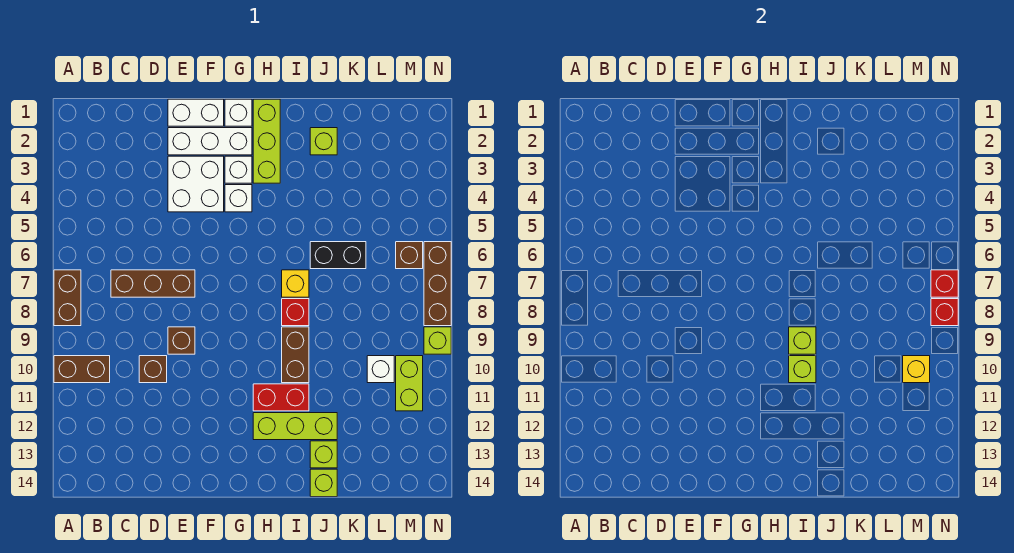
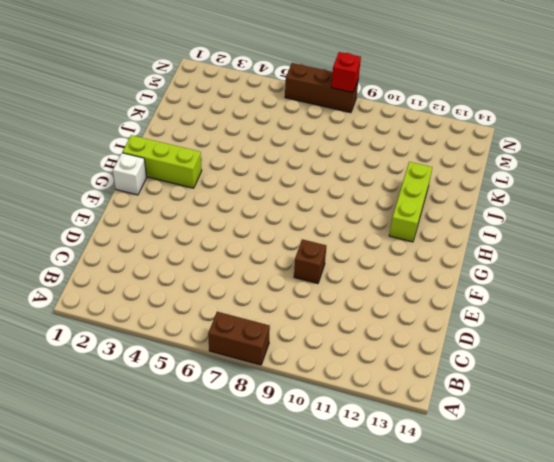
none -> brown brick A10:B10 level 1
none -> brown brick C7:E7 level 1
none -> brown brick D10 level 1
none -> white brick E1:F1 level 1

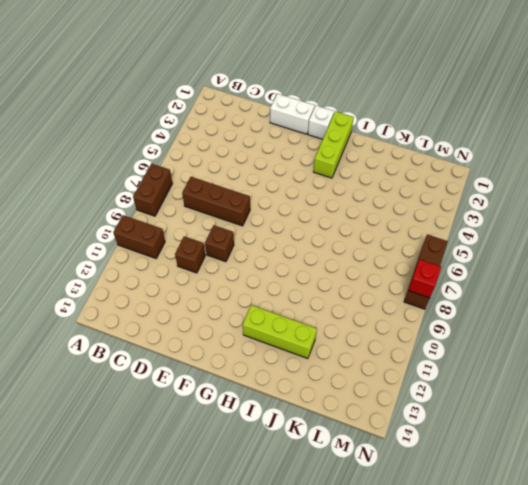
none -> white brick E2:G2 level 1
none -> white brick E3:F4 level 1
none -> white brick G3 level 1
none -> white brick G4 level 1

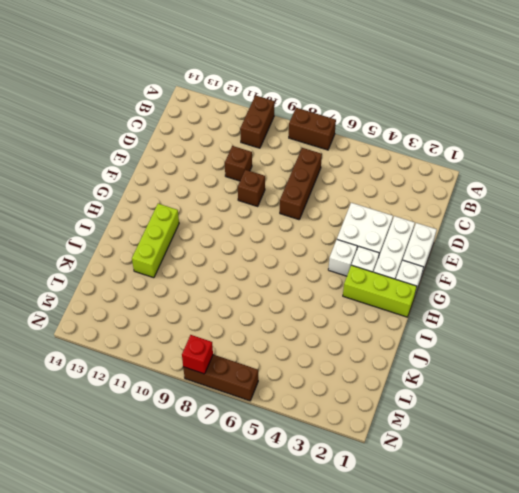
none -> red brick H11:I11 level 1
none -> yellow brick I7 level 1
none -> red brick I8 level 1
none -> brown brick I9:I10 level 1

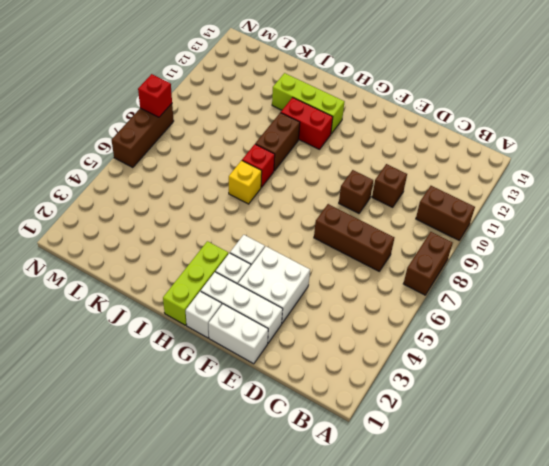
none -> lime brick J2 level 1
none -> black brick J6:K6 level 1
none -> lime brick J13 level 1
none -> lime brick J14 level 1

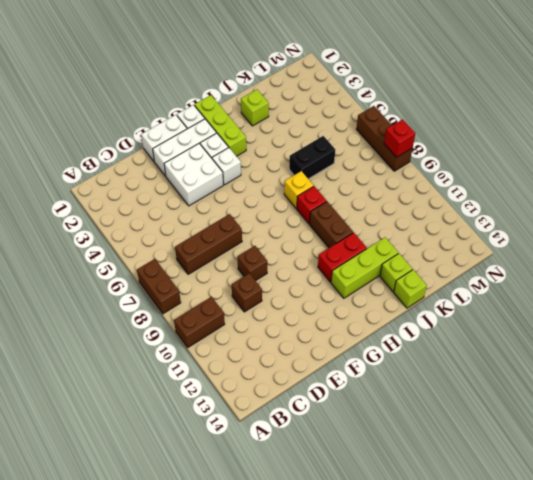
none -> white brick L10 level 1
none -> brown brick M6 level 1
none -> lime brick M10:M11 level 1
none -> lime brick N9 level 1

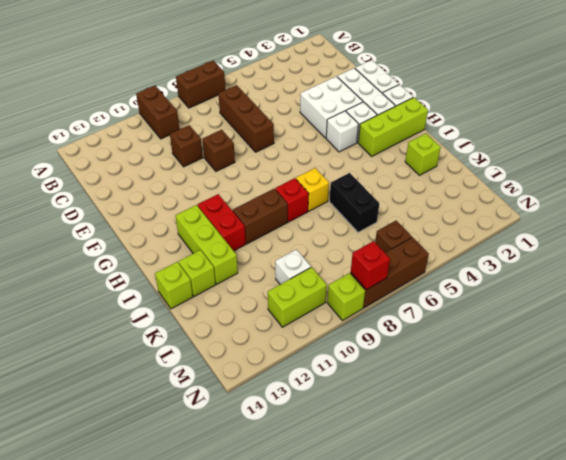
none -> lime brick I9 level 2
none -> lime brick I10 level 2
none -> yellow brick M10 level 2
none -> red brick N7 level 2

